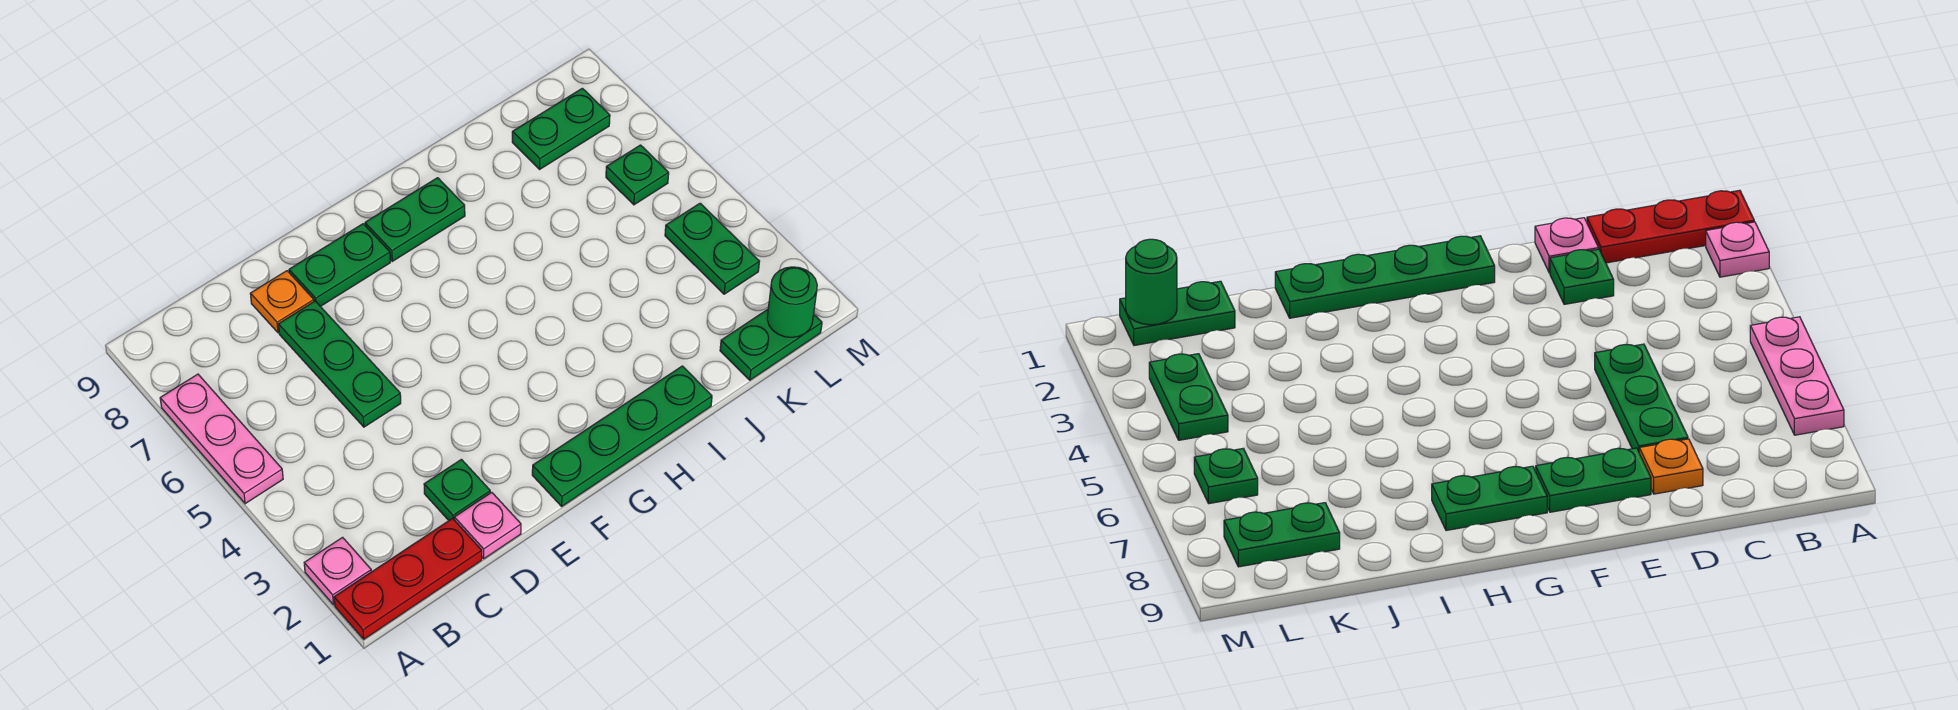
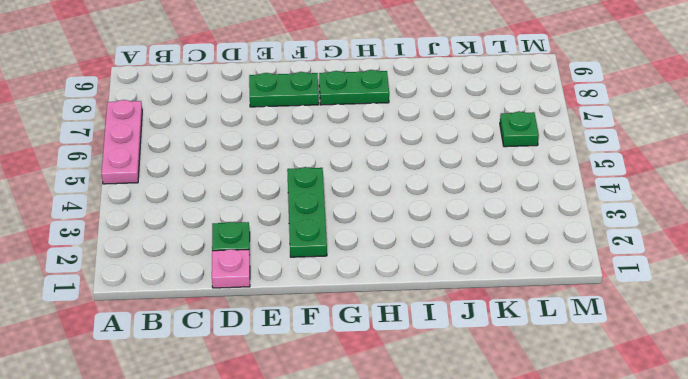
green plate F2:F4 level 1 -> green plate D5:D7 level 1
none -> red plate A1:C1 level 1
none -> pink plate A2 level 1
none -> orange plate D8 level 1

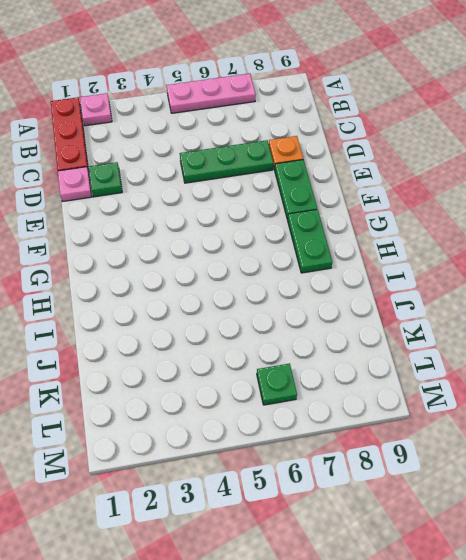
none -> green plate F1:I1 level 1
none -> green plate K1:L1 level 1
none -> green plate K8:L8 level 1

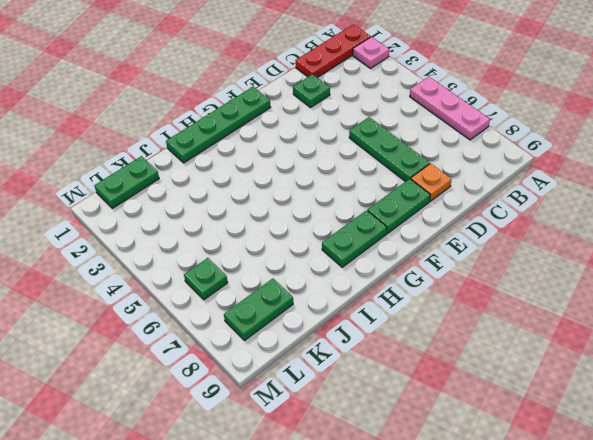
none -> pink plate D1 level 1
none -> green plate L3:L4 level 1
none -> green round brick L1 level 2

